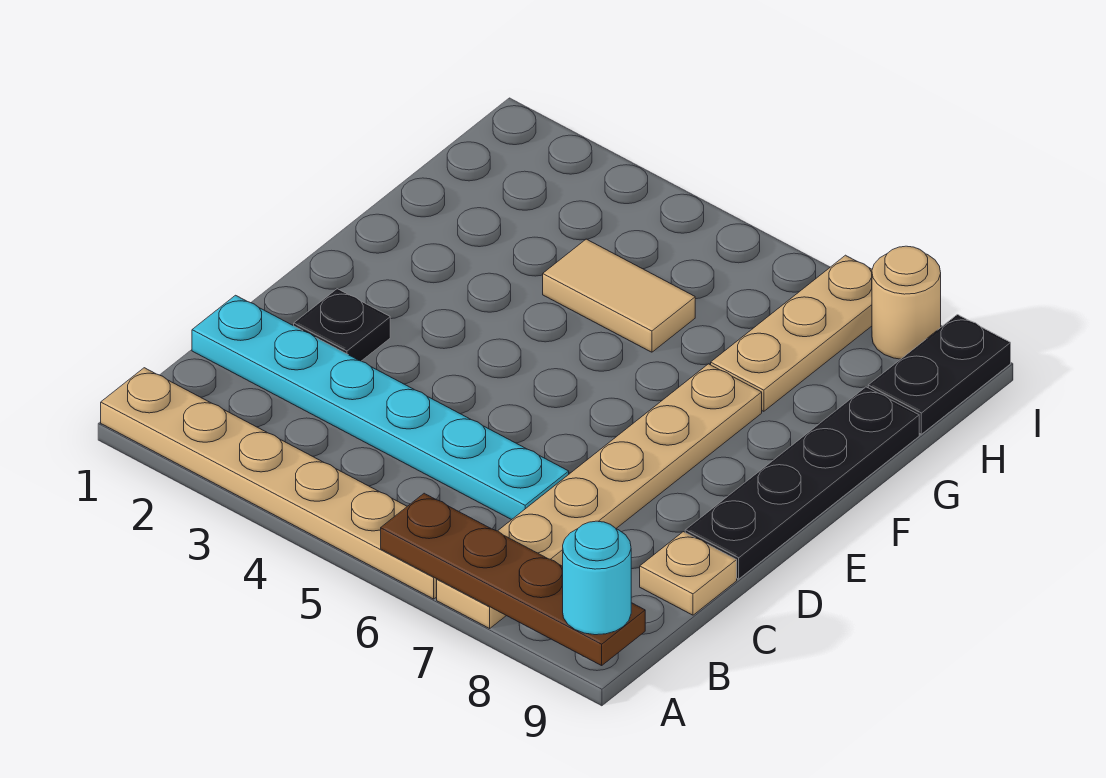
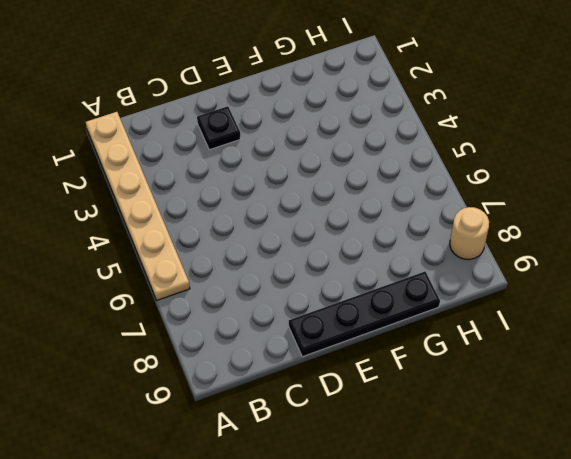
none -> tan plate A7:F7 level 1
none -> cyan plate C1:C6 level 1
none -> tan plate C9 level 1

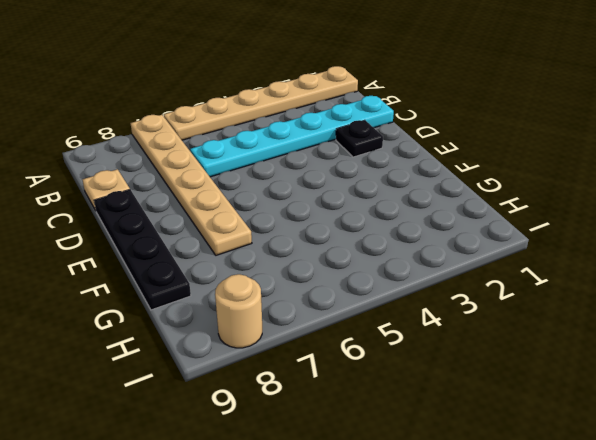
none -> tan tile G4:G5 level 1
none -> tan plate G7:I7 level 1
none -> black plate H9:I9 level 1

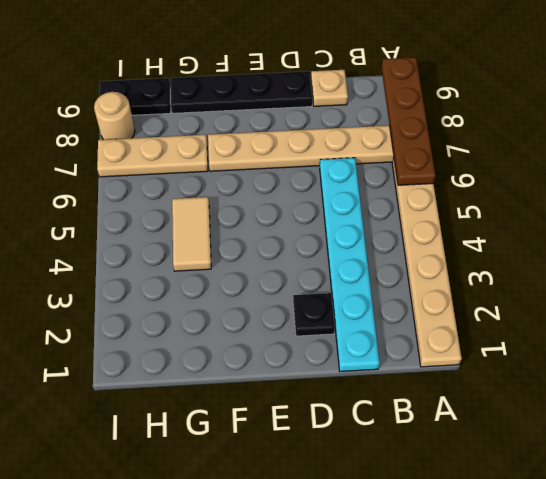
none -> cyan round brick A9 level 3

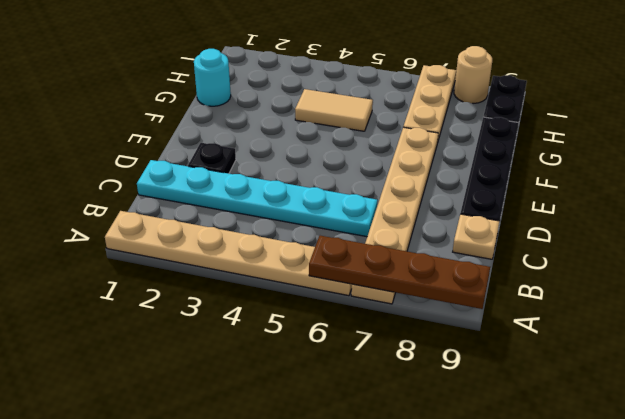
cyan round brick G1 level 1 -> cyan round brick A9 level 3

